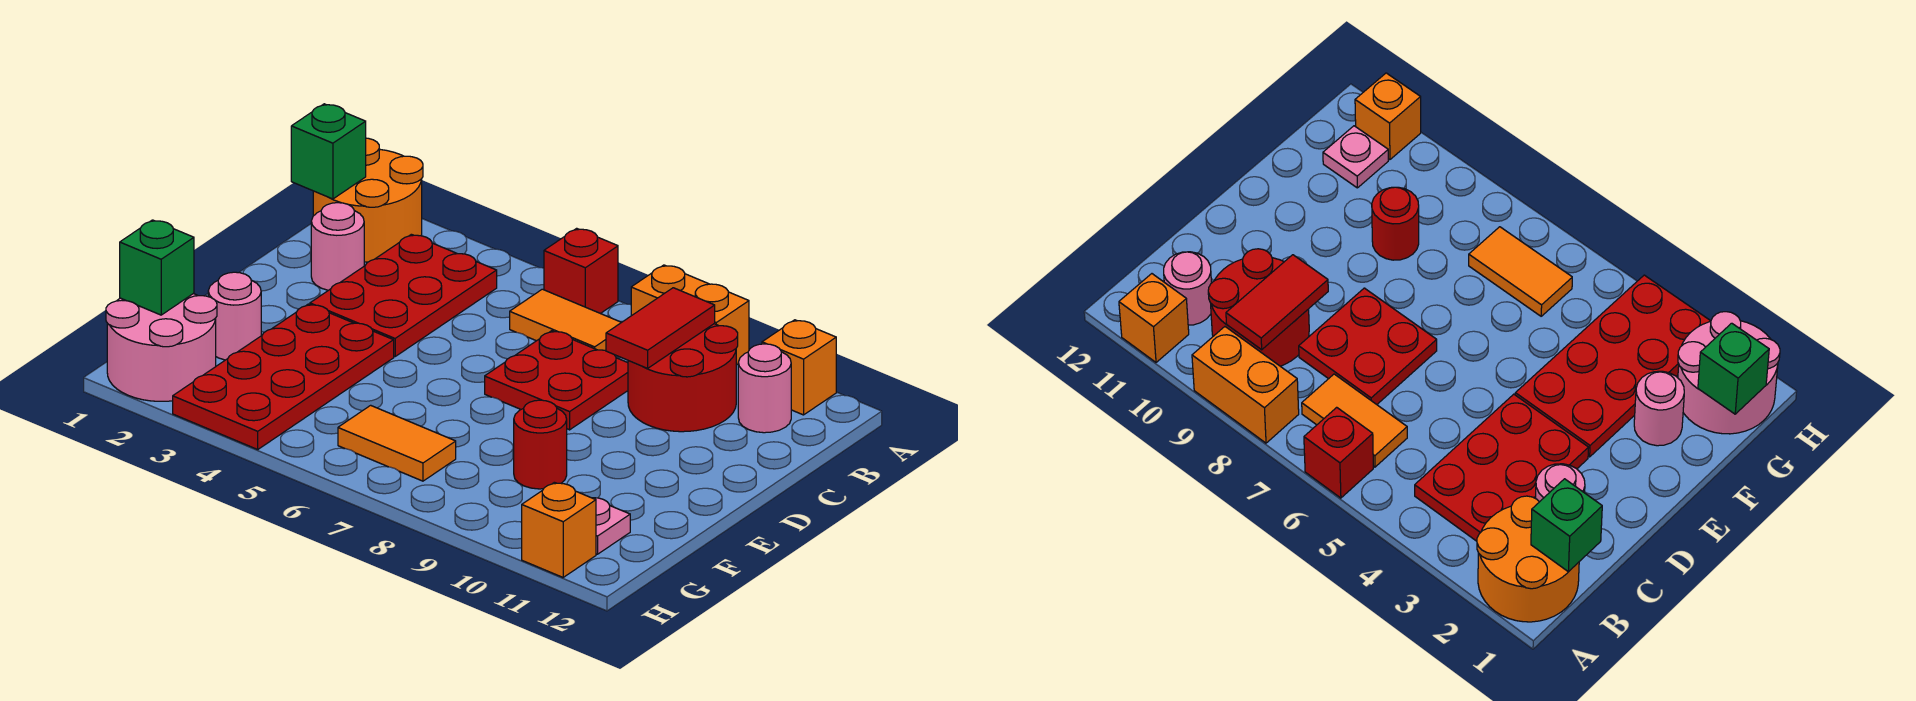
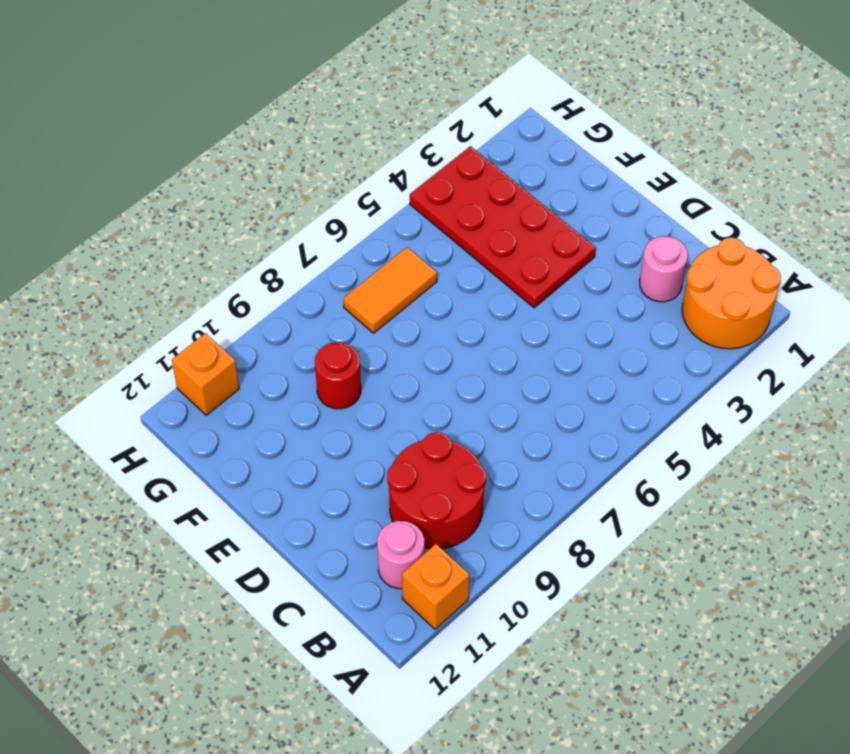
none -> red brick A6 level 1
none -> orange brick A8:A9 level 1
none -> red plate B3:D4 level 1

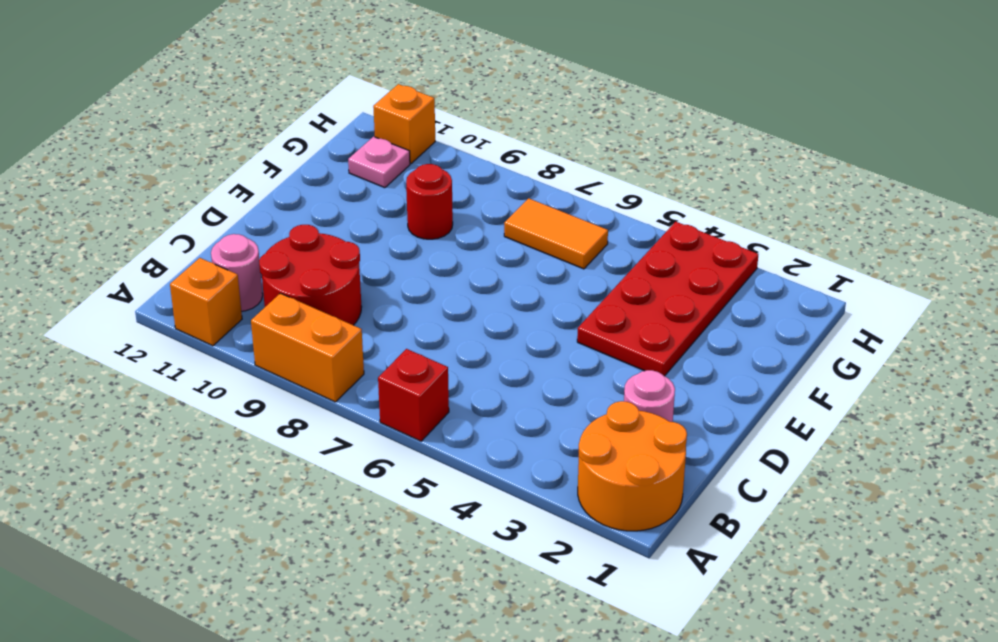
none -> red plate B3:D4 level 1
none -> orange tile B6:B7 level 1
none -> red plate C7:D8 level 1

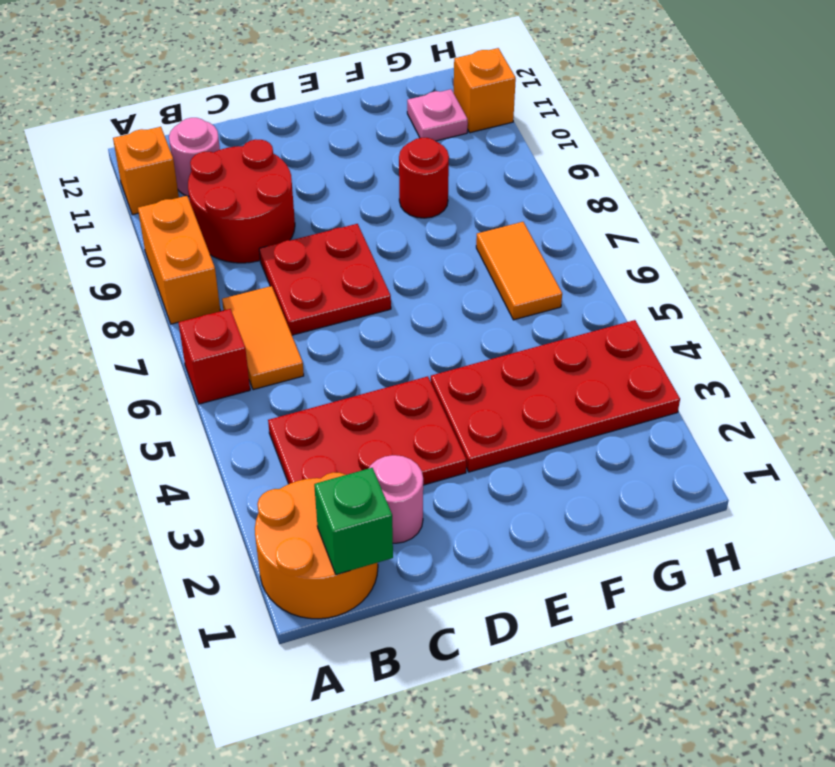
none -> pink round brick F2 level 1
none -> pink round brick G1:H2 level 1
none -> red tile B9:C9 level 2

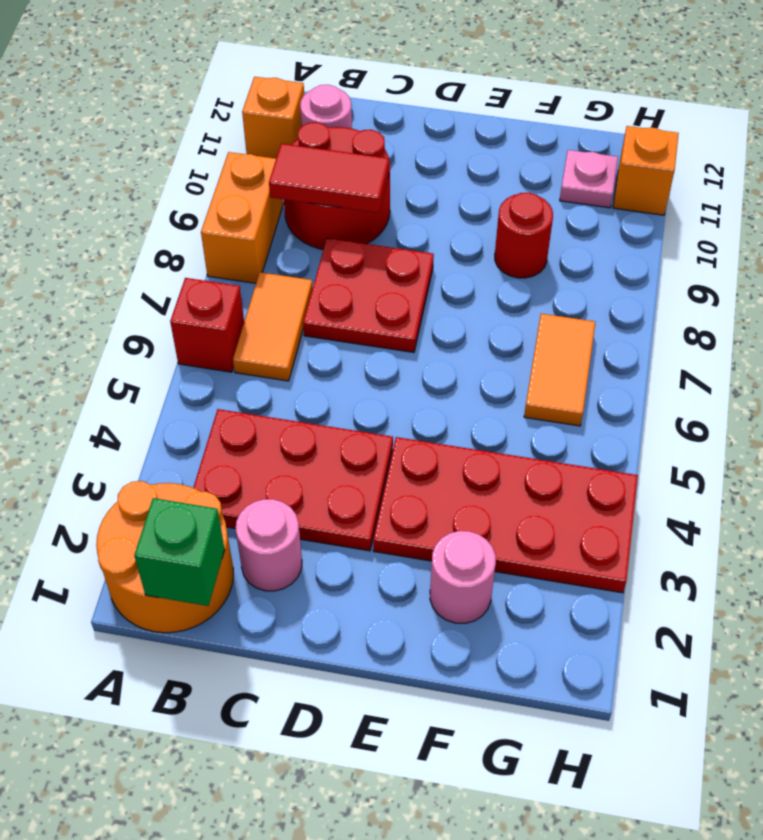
none -> pink round brick G1:H2 level 1
none -> green brick G1 level 2

